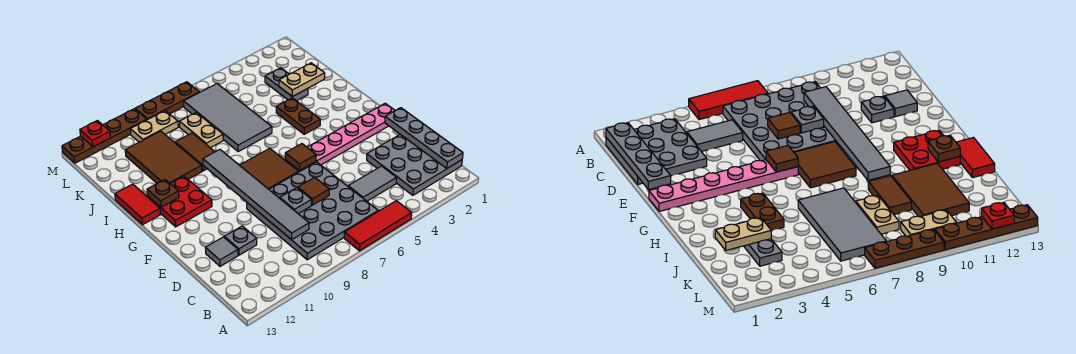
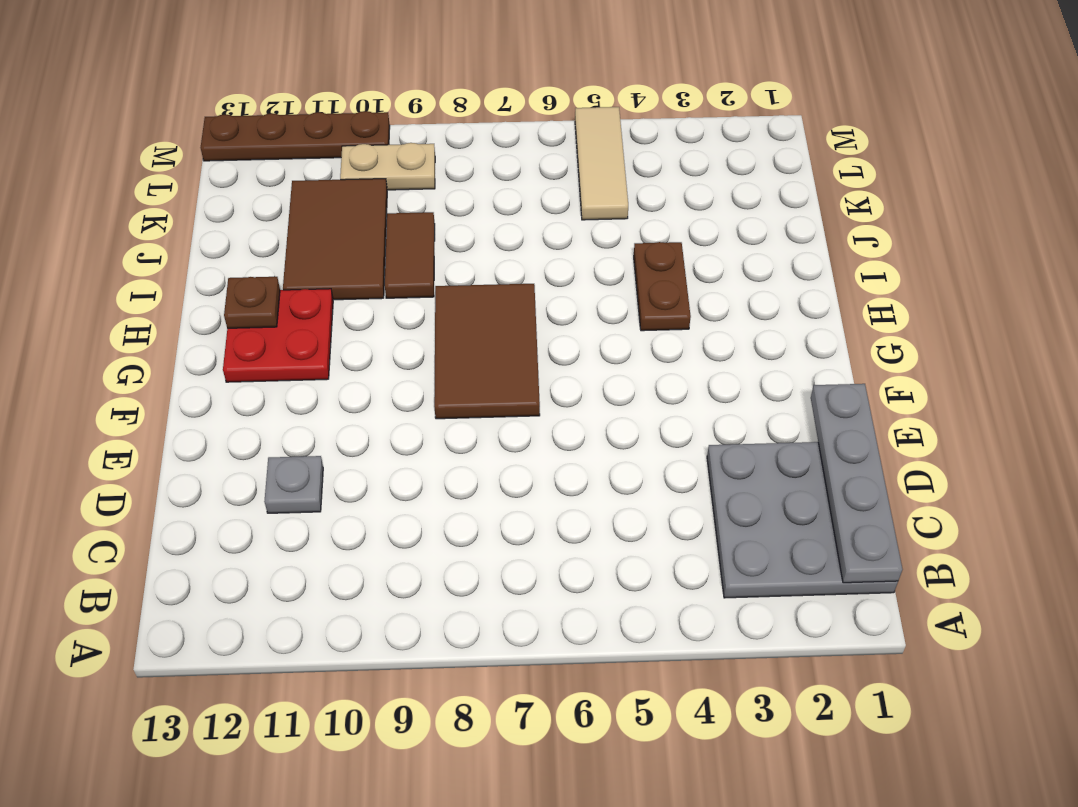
brown tile F7:H8 level 1 -> brown tile F7:G8 level 1
tan tile K5:M5 level 1 -> none
none -> red tile A5:A7 level 1
none -> grey plate B6:E9 level 1
none -> grey tile C4:C5 level 1

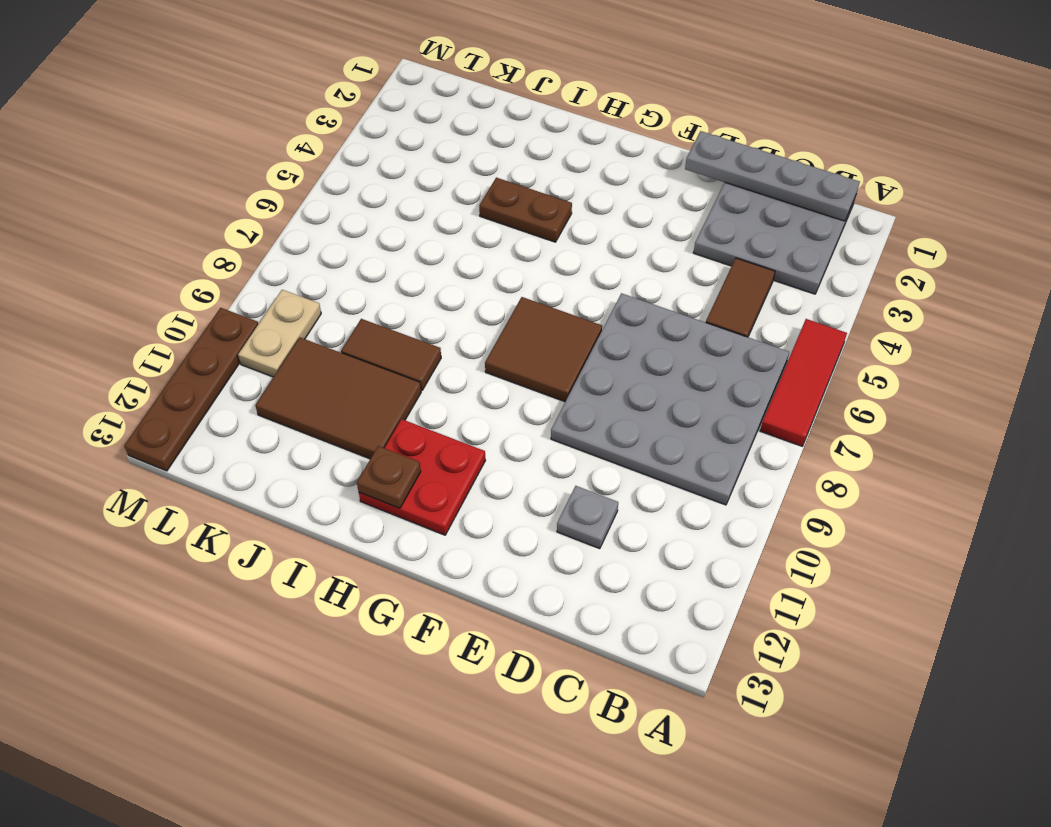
brown tile C4:C5 level 1 -> grey tile C4:C5 level 1
none -> grey tile D12 level 1
none -> pink plate F1:F6 level 1
none -> red tile H13:I13 level 1

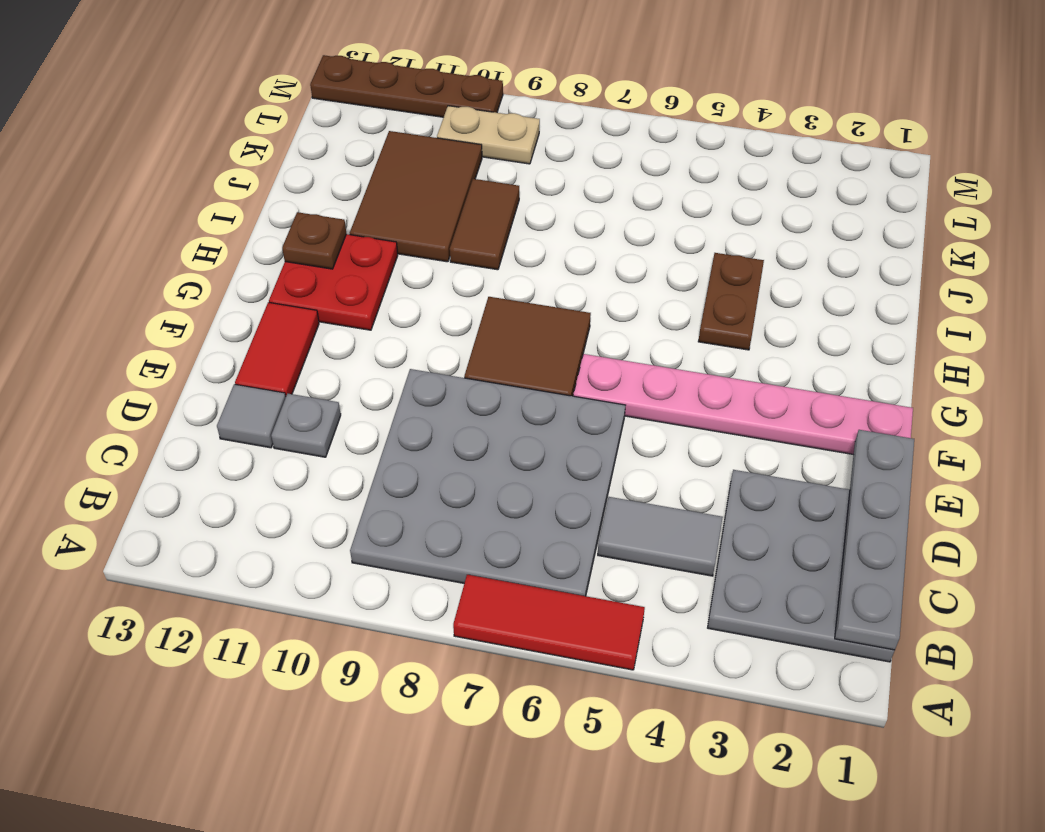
red tile E12:F12 level 1 -> red tile H13:I13 level 1
none -> grey tile I6:L7 level 1
none -> grey plate J3:K3 level 1
none -> tan plate J8:K8 level 1

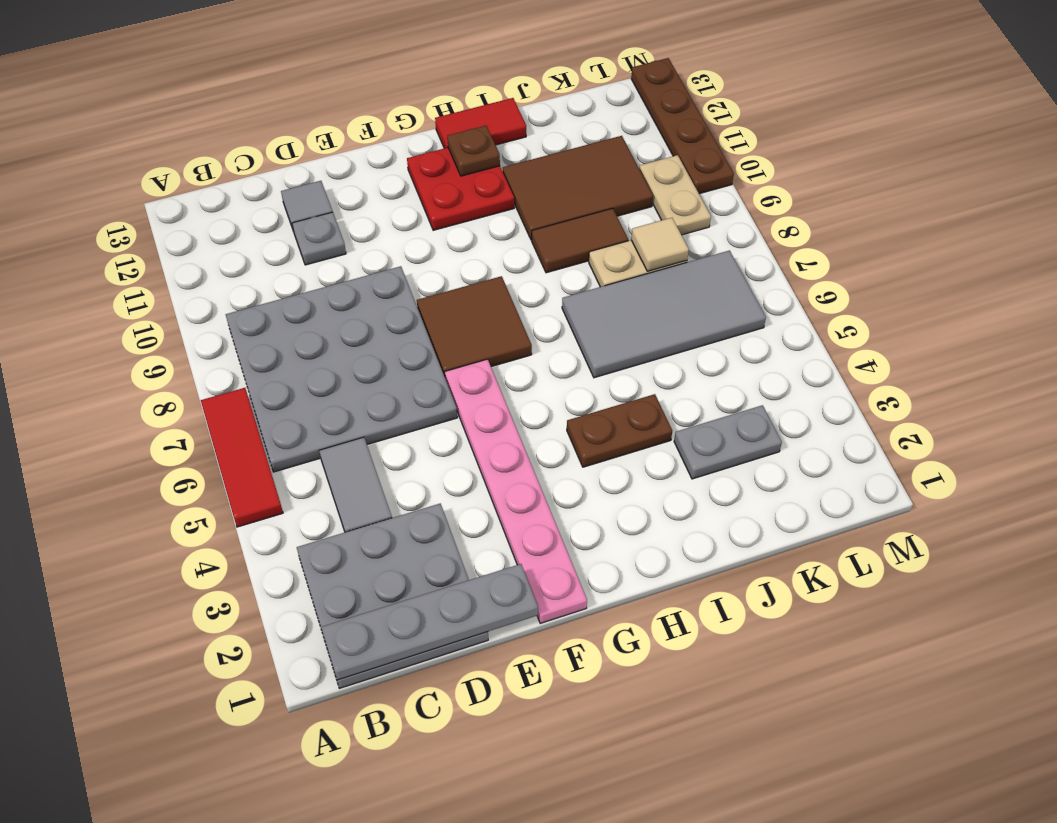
tan tile K8 level 2 -> none
none -> brown plate M7:M9 level 1
none -> grey tile C9:H9 level 2
none -> brown tile D7 level 2

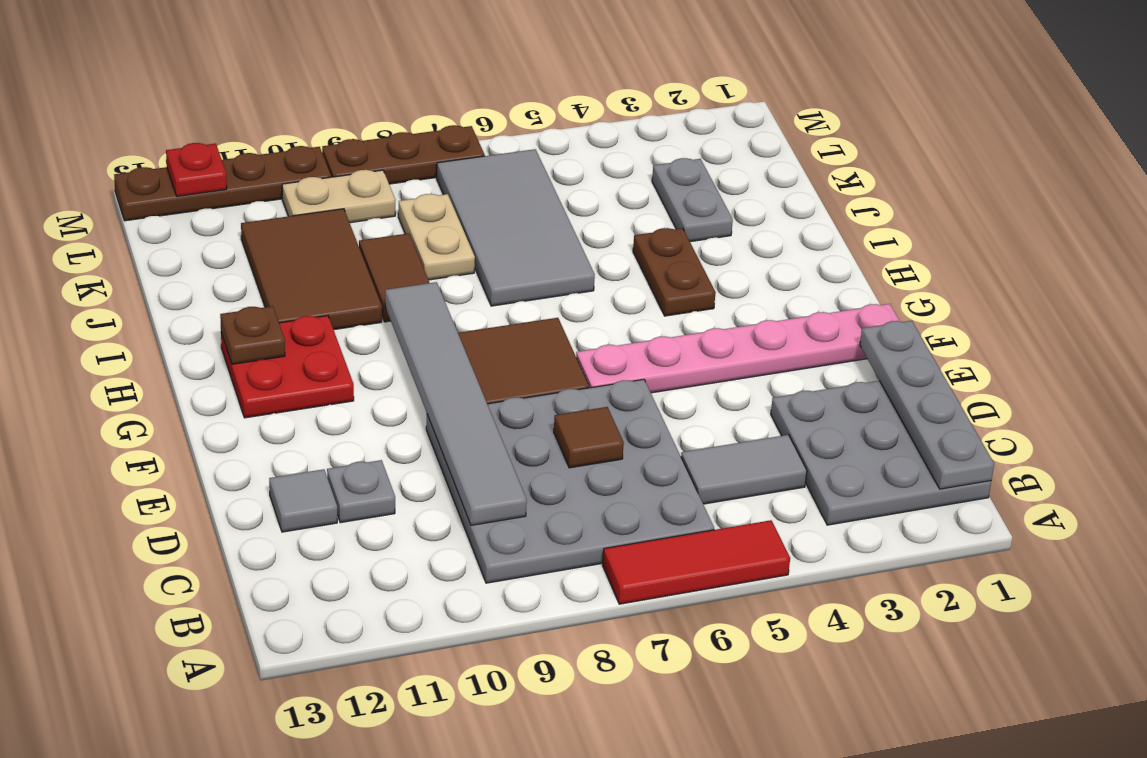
none -> red tile H13:I13 level 1
none -> grey plate D8 level 2
none -> brown tile F6 level 2

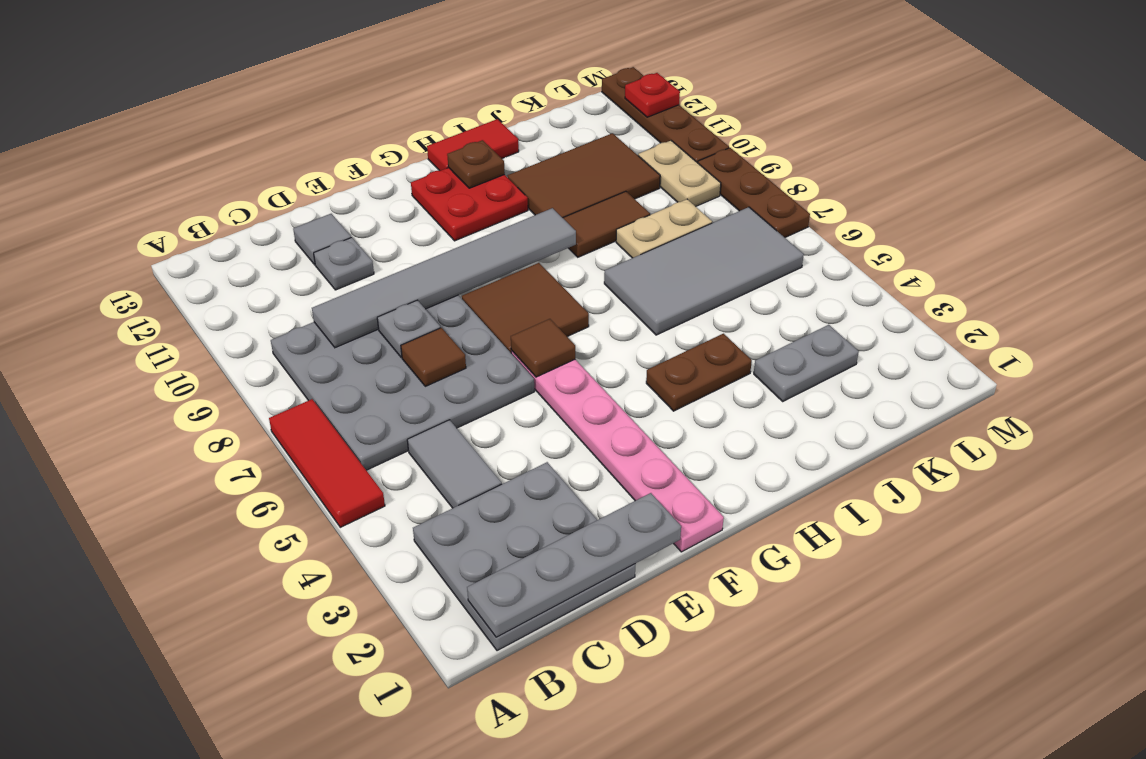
none -> tan plate J2:J3 level 2

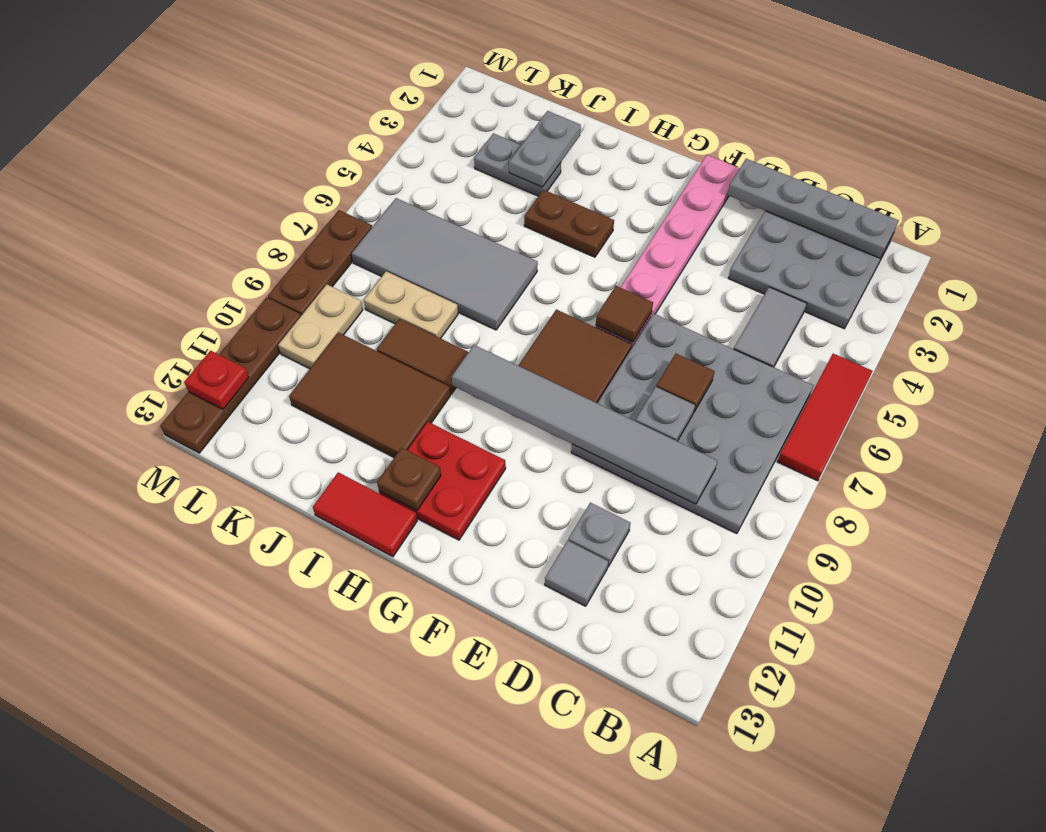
grey plate J2:J3 level 2 -> tan plate J2:J3 level 2

